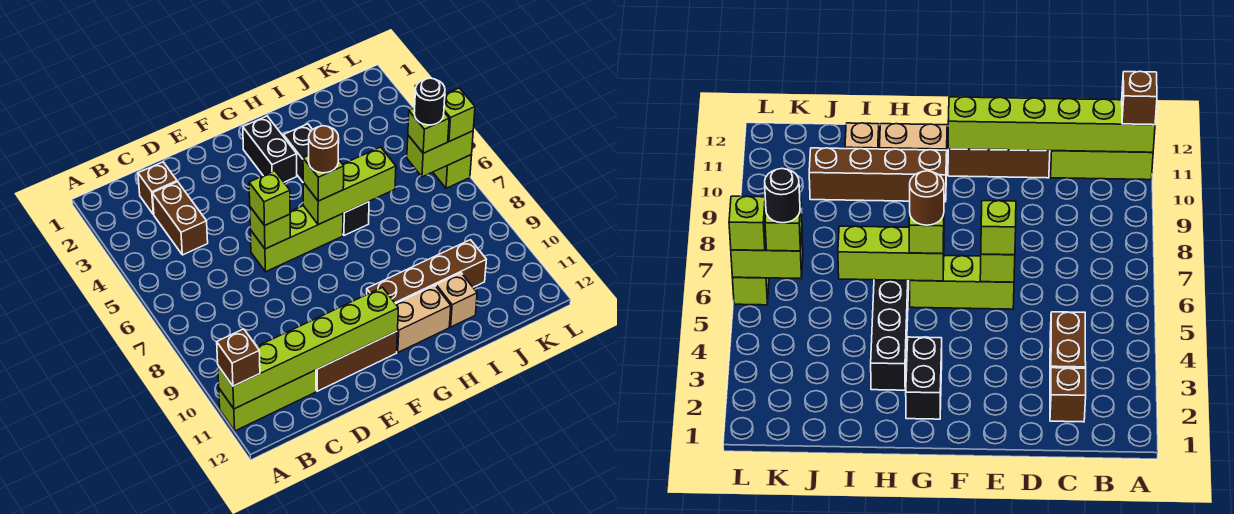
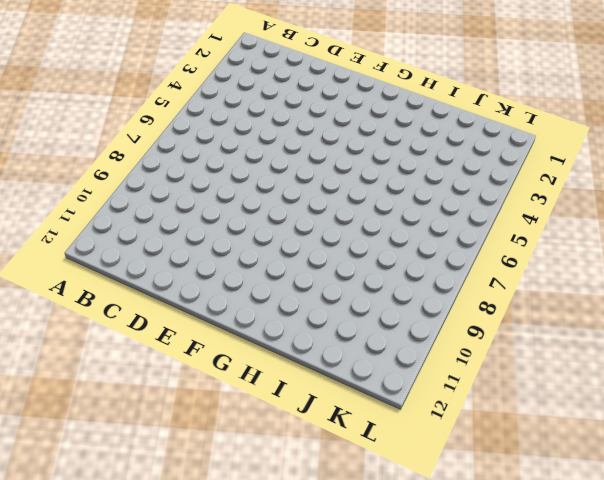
none -> lime brick A11:C11 level 1
none -> brown brick C2 level 1
none -> brown brick C3:C4 level 1

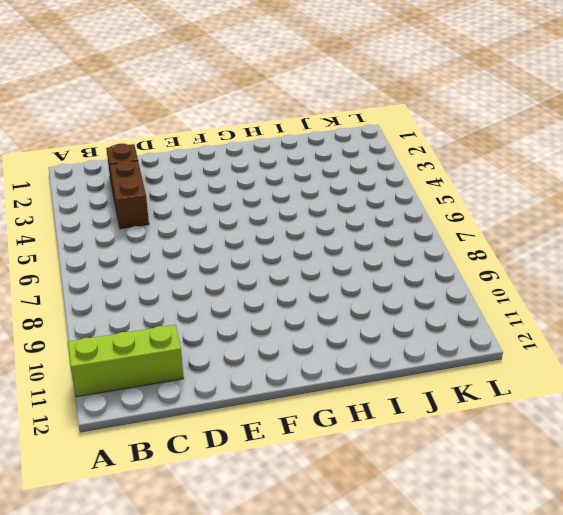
none -> brown brick D11:F11 level 1
none -> lime brick E6:G6 level 1
none -> black brick G2:G3 level 1

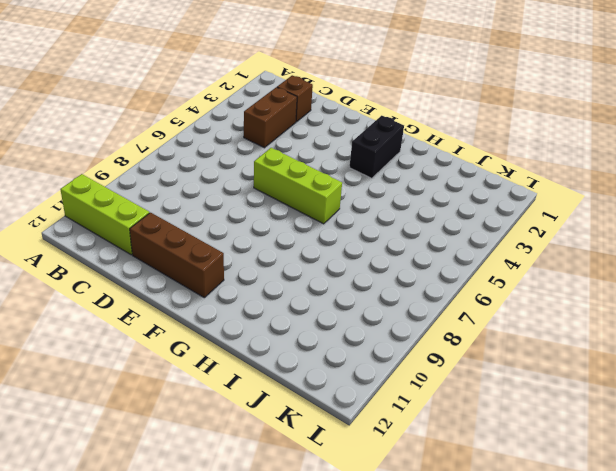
none -> brown brick G10:J10 level 1
none -> tan brick G11:H11 level 1
none -> black brick H3:H6 level 1

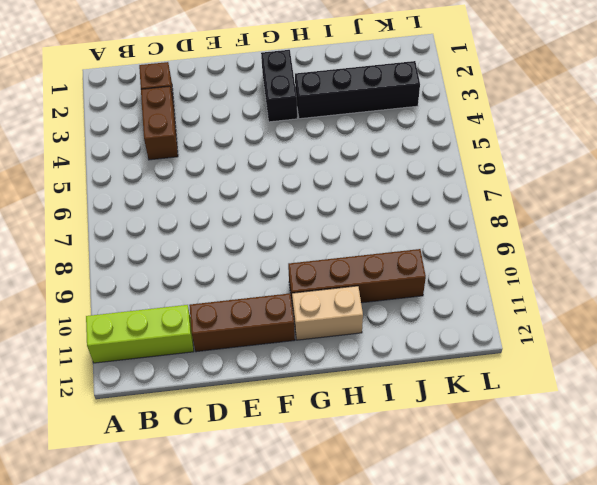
black brick H3:K3 level 1 -> black brick H3:H6 level 1
none -> lime brick E6:G6 level 1
none -> tan brick I11 level 1
none -> lime brick L6 level 1

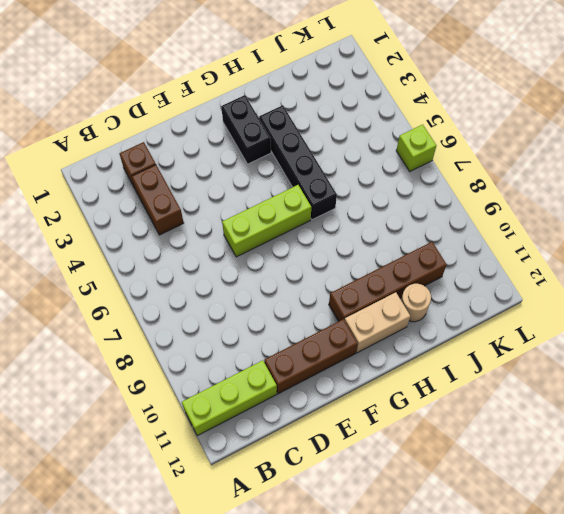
tan round brick I11 level 1 -> tan brick I11 level 1
none -> lime brick A11:F11 level 2
none -> lime brick E6 level 2
none -> lime brick G6:I6 level 2

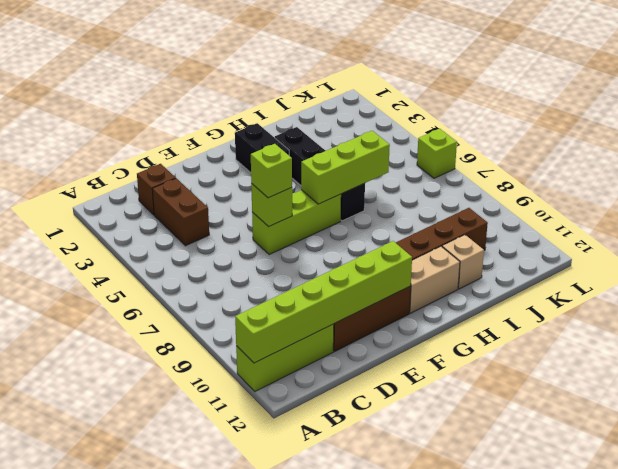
none -> lime brick K6:L6 level 2
none -> brown brick A11 level 3
none -> lime brick G6 level 3

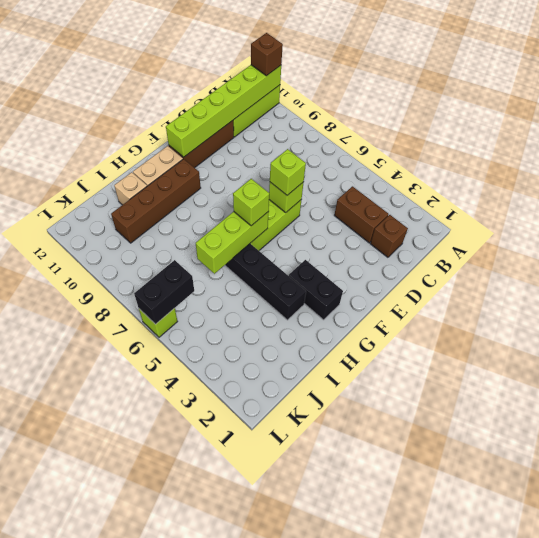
black brick K6:L6 level 2 -> lime brick K6:L6 level 2
none -> lime brick K6 level 3
none -> lime brick L6 level 3
none -> brown round brick G6 level 4

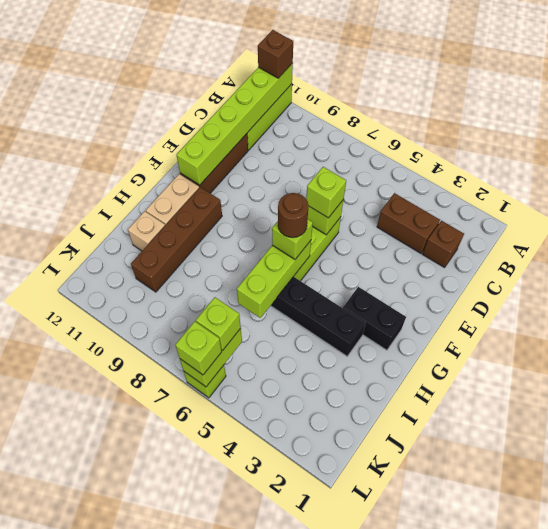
none -> black round brick K6 level 4

